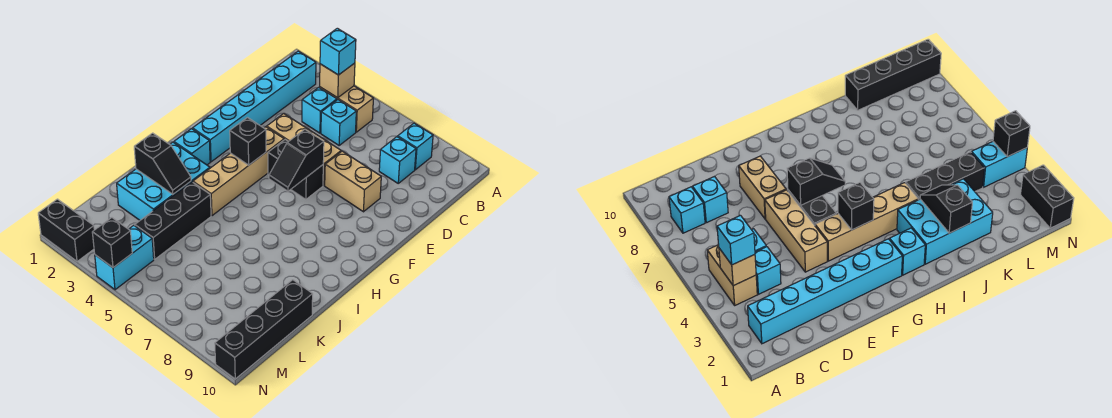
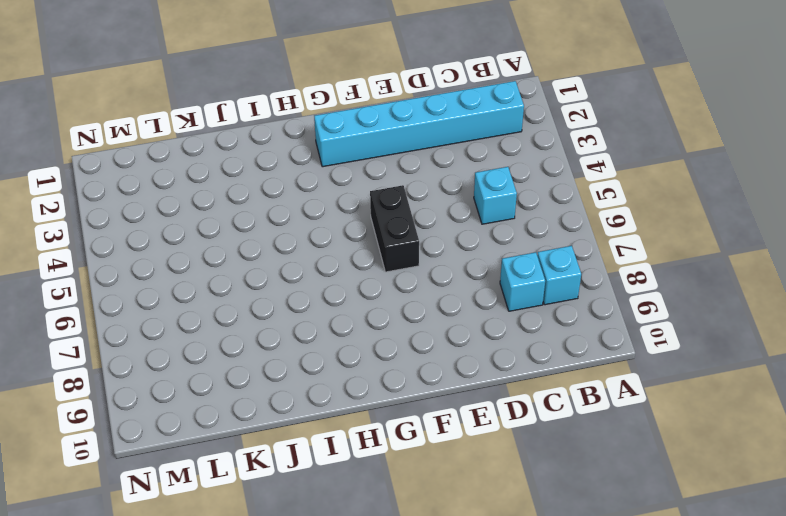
none -> tan brick B4:B5 level 1
none -> cyan brick C4 level 1
none -> tan brick E4:E6 level 1

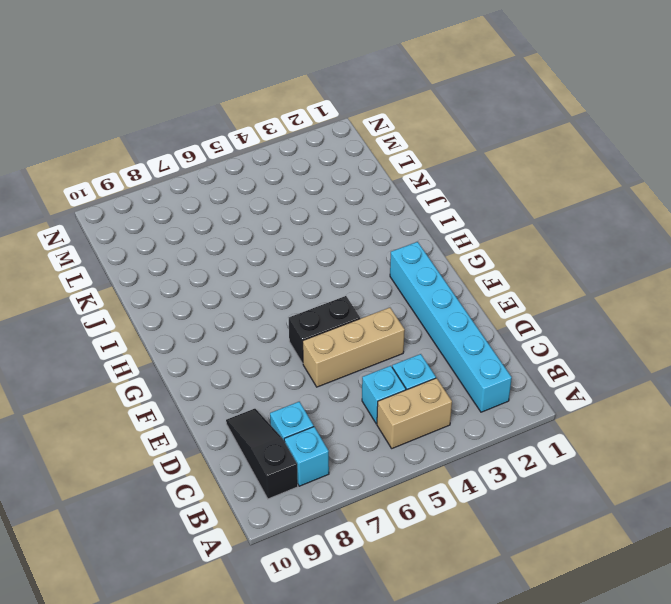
black slope B9:D9 level 1 top B -> none
none -> tan brick E7:E8 level 1
none -> tan brick F4:I4 level 1
none -> cyan brick H2 level 1

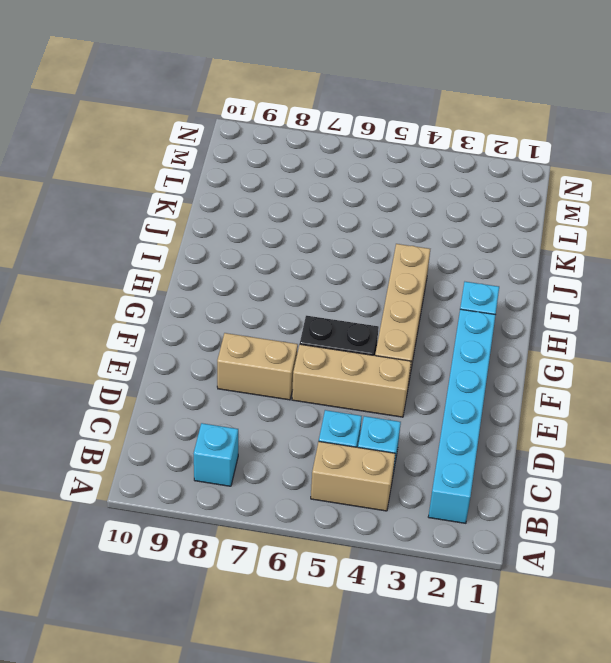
none -> cyan brick C8 level 1
none -> cyan brick I2:K3 level 1
none -> black brick J4:L4 level 1

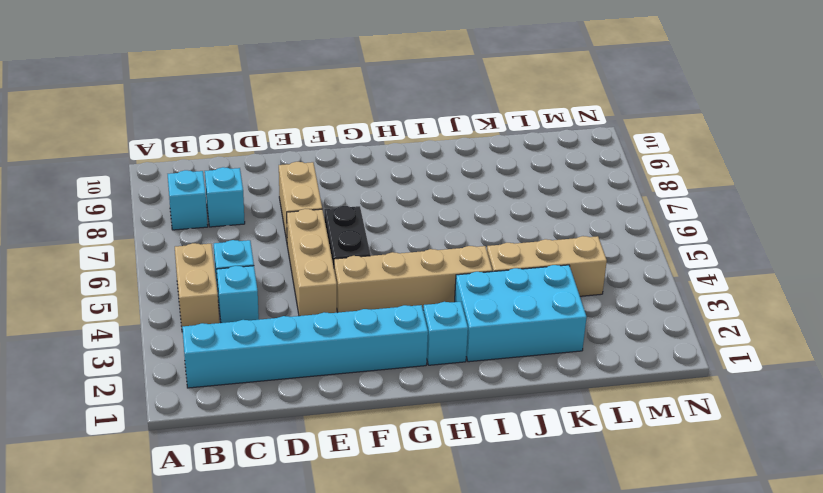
tan brick J4:L4 level 1 -> black brick J4:L4 level 1
none -> black brick K10:N10 level 1
none -> cyan brick M4:N4 level 1
none -> black brick N1:N2 level 1

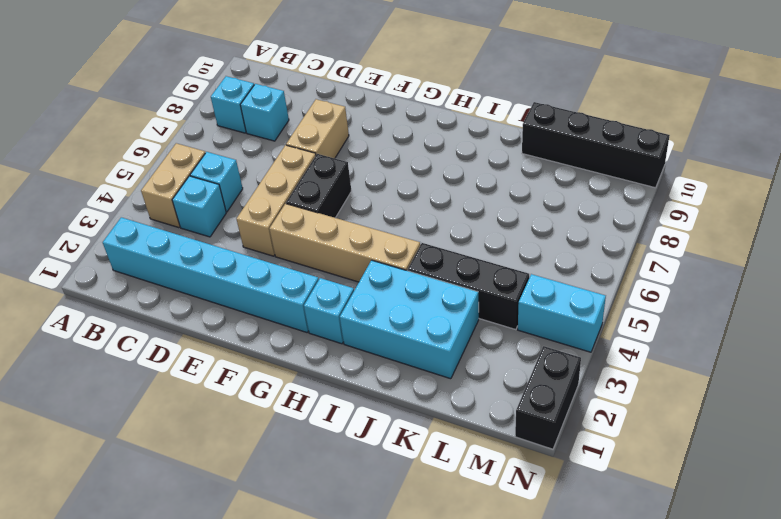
none -> tan brick B4 level 2
none -> black slope F6:G6 level 2 top F
none -> black brick G4 level 2

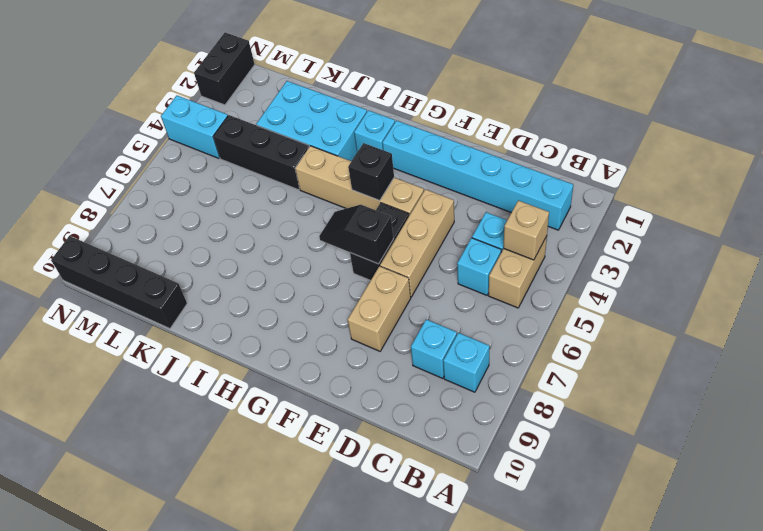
none -> black slope J2:J3 level 2 top 2
none -> black brick N4 level 2
none -> cyan brick B4 level 3

